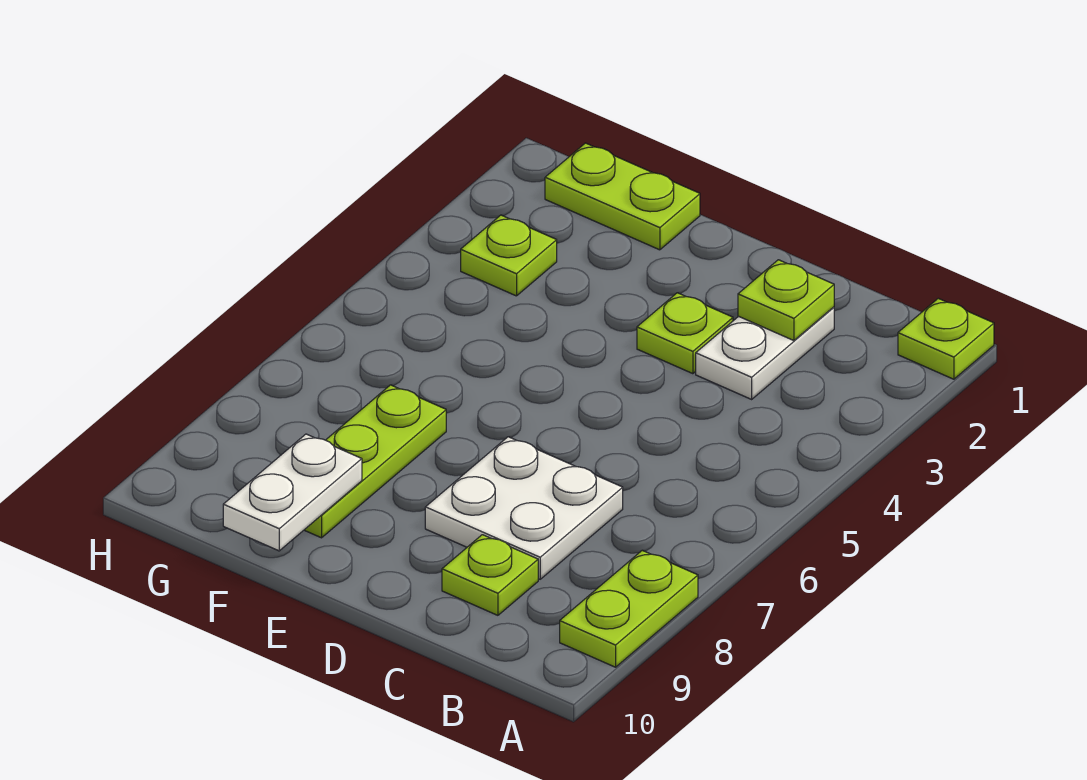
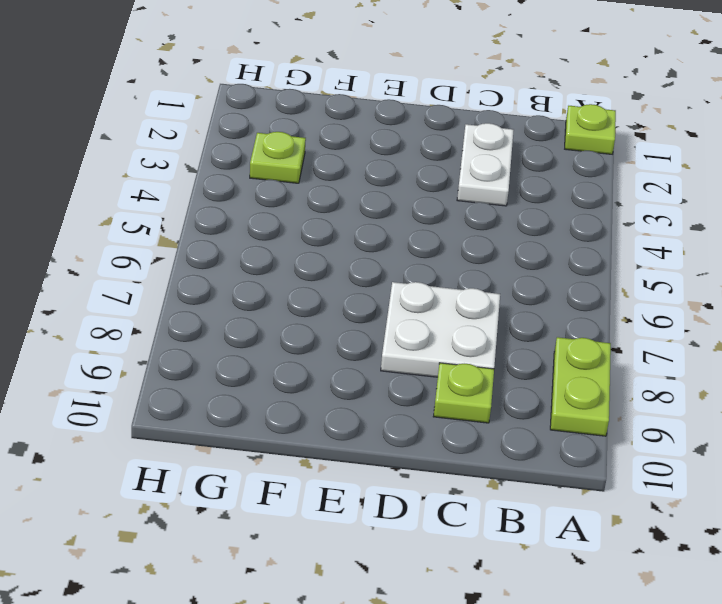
none -> lime plate D3 level 1
none -> lime plate F1:G1 level 1

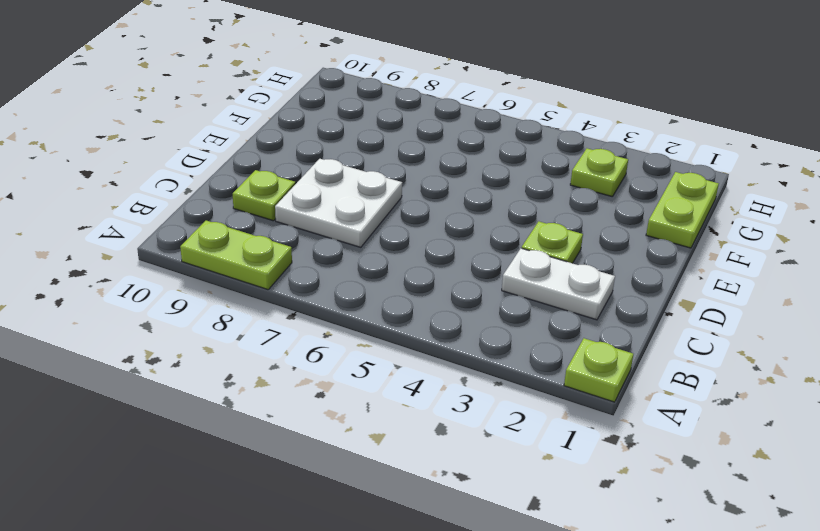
none -> lime plate F7:F9 level 1
none -> lime plate C2 level 2

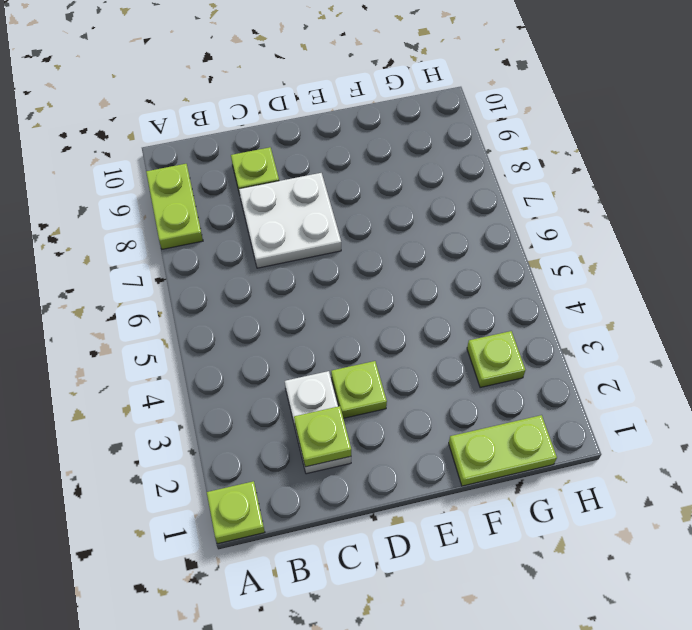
none -> lime plate F7:F9 level 1
none -> white plate F9:F10 level 2

